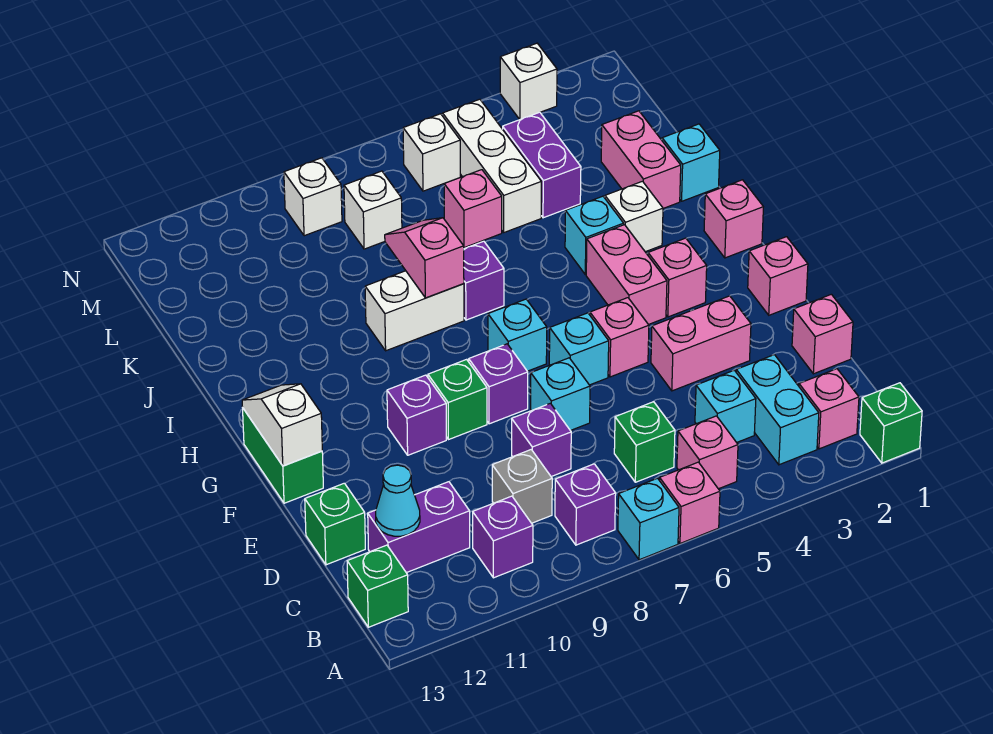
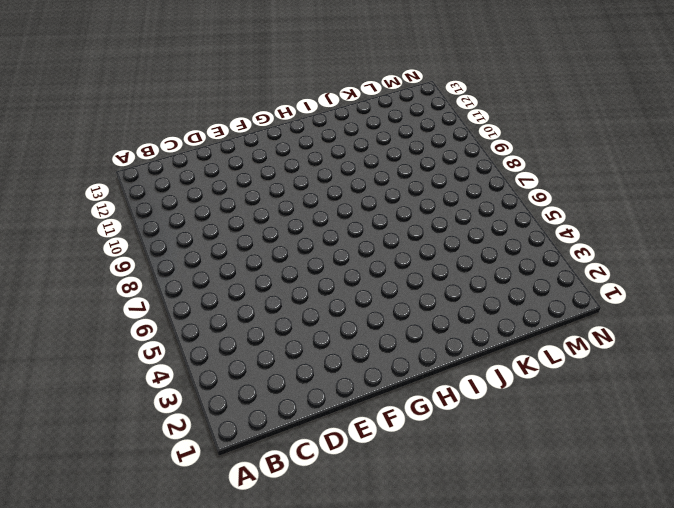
none -> green brick A1 level 1
none -> pink brick A6 level 1
none -> cyan brick A7 level 1
none -> pink brick B2 level 1

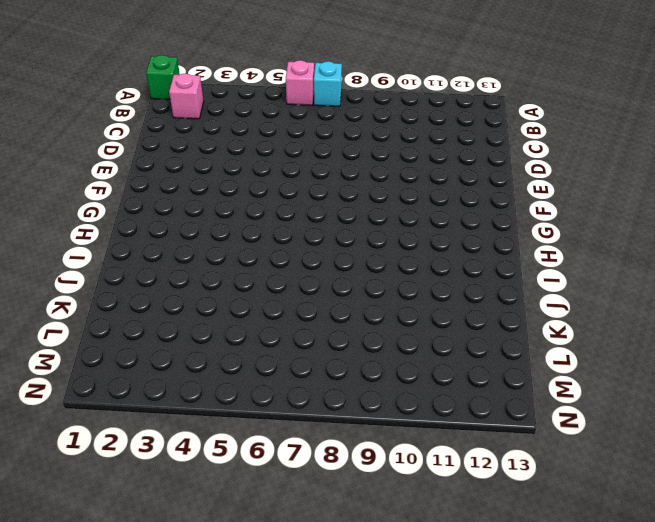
none -> cyan brick B3:C3 level 1
none -> pink brick B5 level 1
none -> purple brick B8 level 1
none -> purple brick B10 level 1

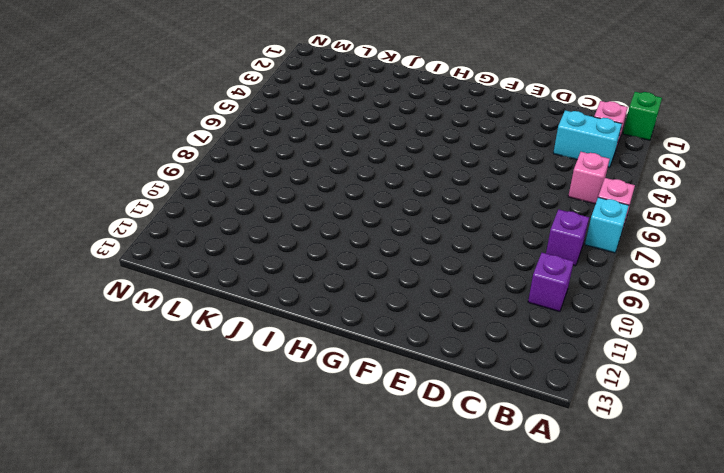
none -> green brick B13 level 1
none -> cyan brick C4 level 1
none -> green brick C6 level 1
none -> grey brick C9 level 1

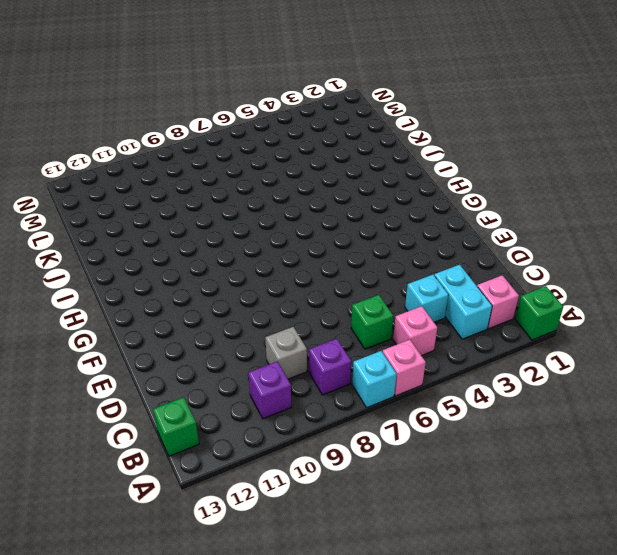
none -> purple brick C11:C12 level 1
none -> pink brick D1 level 1
none -> purple brick D8 level 1
none -> green brick D13 level 1

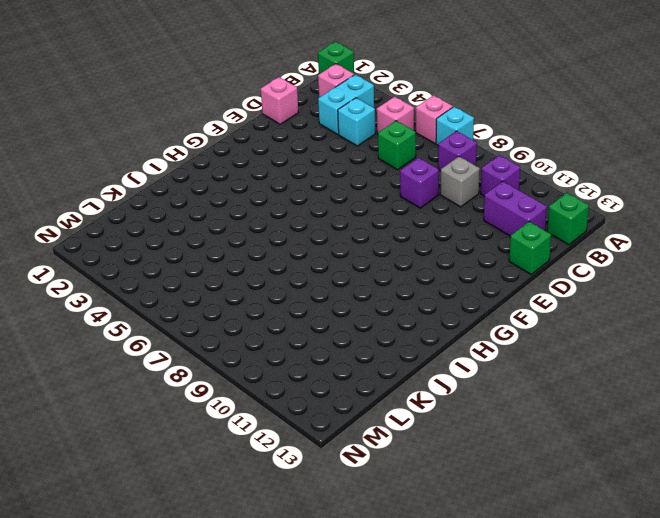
none -> pink brick E3:E4 level 1
none -> cyan brick E7 level 1
none -> pink brick F1 level 1
none -> pink brick F5 level 1

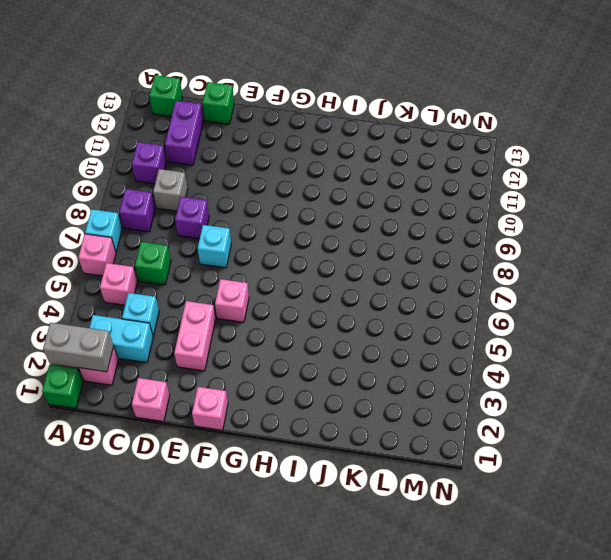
grey brick A2:B2 level 2 -> none
none -> cyan brick F6 level 1
none -> purple brick F8 level 1
none -> green brick F9 level 1
none -> purple brick F10 level 1

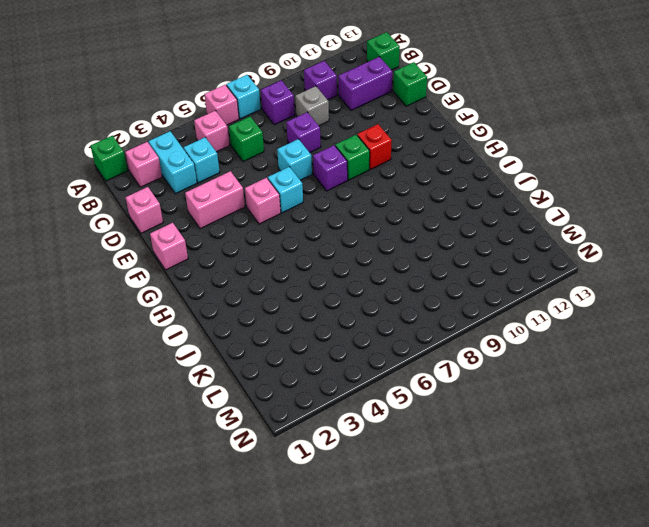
red brick F10 level 1 -> purple brick F10 level 1
none -> green brick F13:G13 level 1
none -> pink brick G3 level 1
none -> pink brick G4:H4 level 1
none -> cyan brick G7 level 1

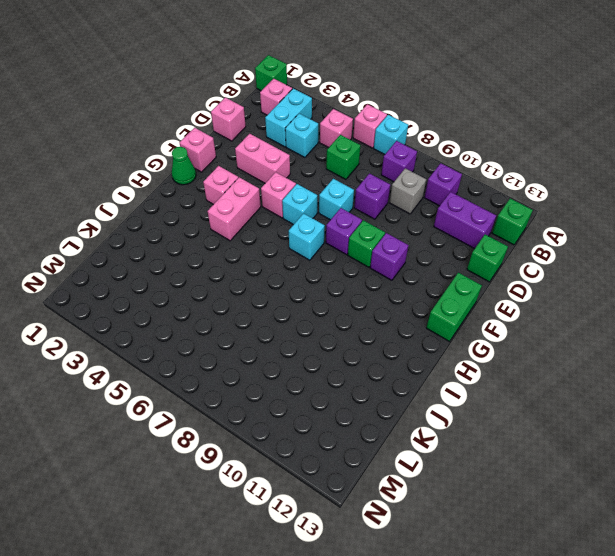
green cone G1 level 1 -> none
none -> pink brick H1 level 1
none -> white brick I3 level 1
none -> cyan brick I4 level 1
none -> purple brick I7 level 1

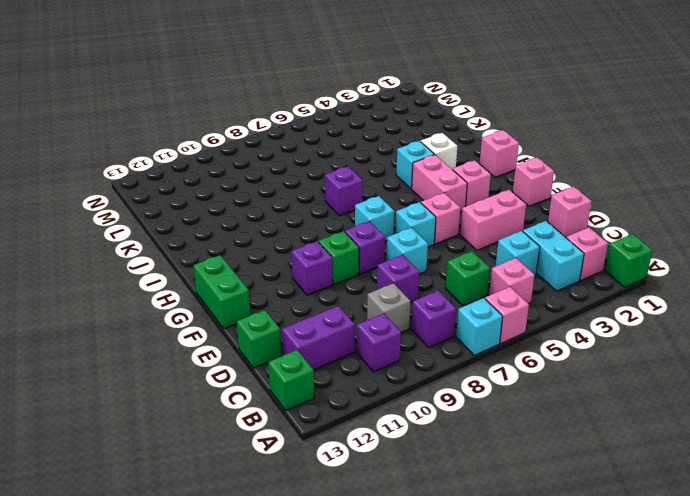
none -> white brick I8:I9 level 1
none -> cyan brick J1 level 1
none -> pink brick J2:K2 level 1
none -> purple brick K4:L4 level 1

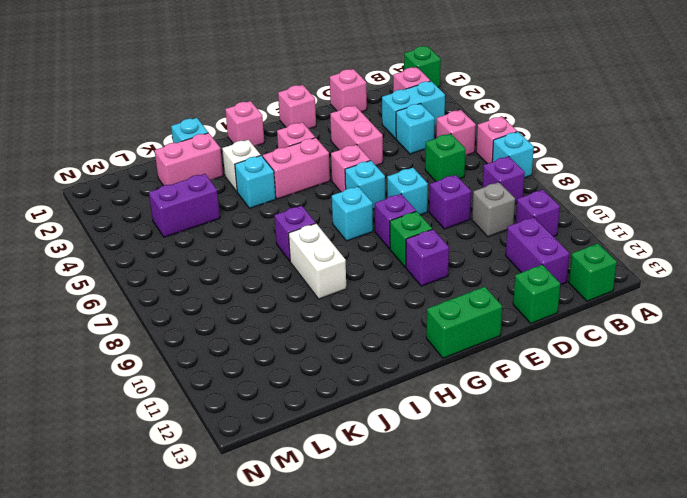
none -> white brick K5:M5 level 1
none -> pink brick K6 level 1
none -> white brick L8 level 1
none -> white brick M6 level 1

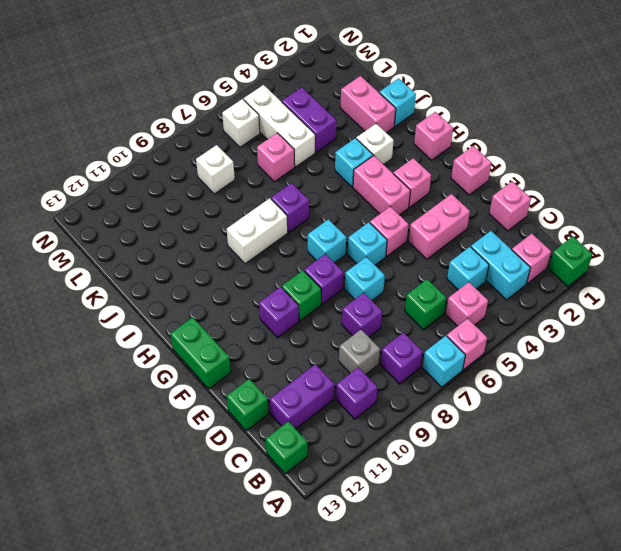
none -> white brick M9 level 1
none -> white brick N3 level 1
none -> cyan cone C12 level 2
none -> white slope F13:G13 level 2 top F

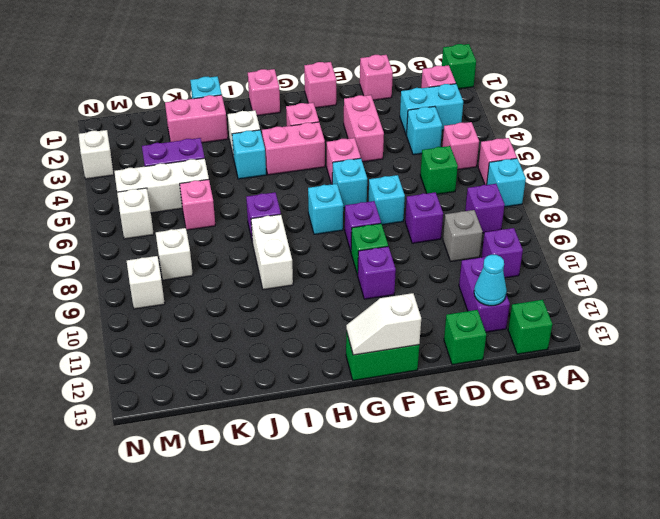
none -> pink slope I8:J8 level 2 top I

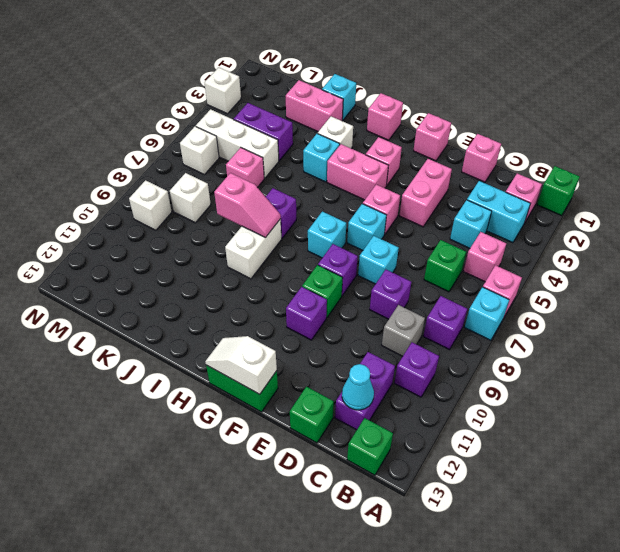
pink slope I8:J8 level 2 top J -> pink slope I8:J8 level 2 top I

